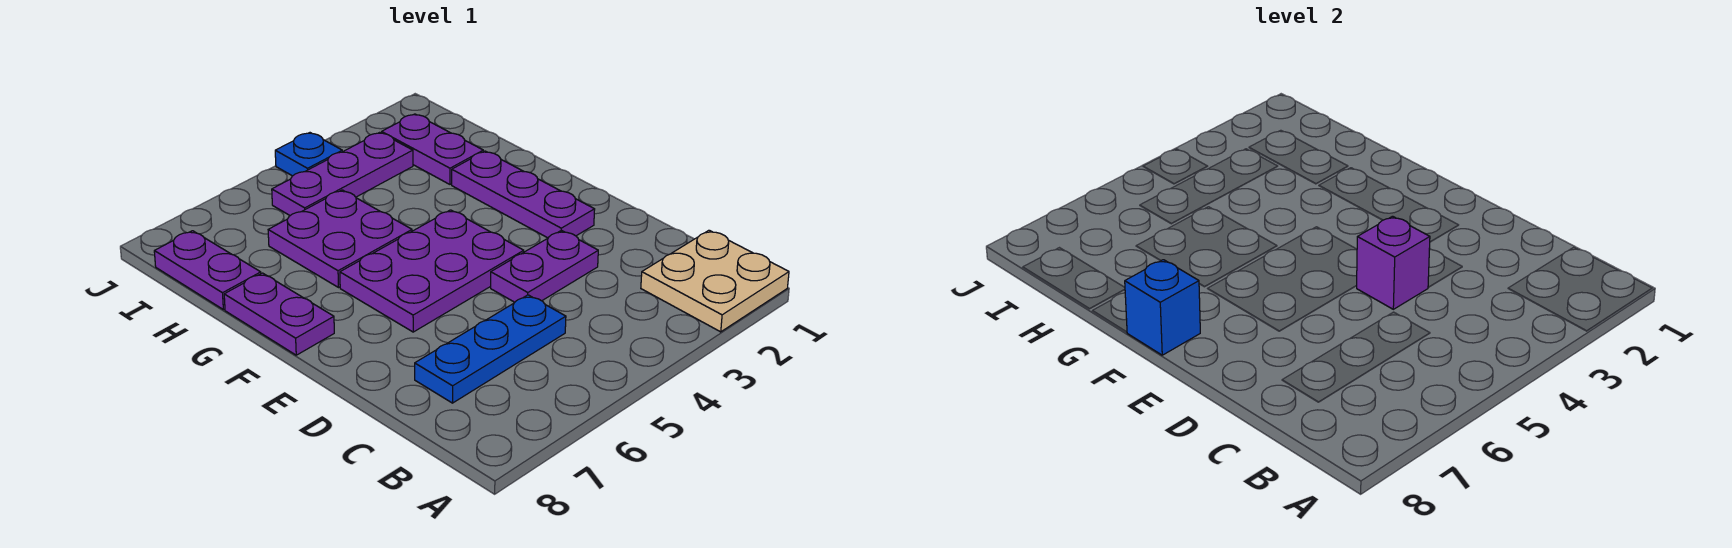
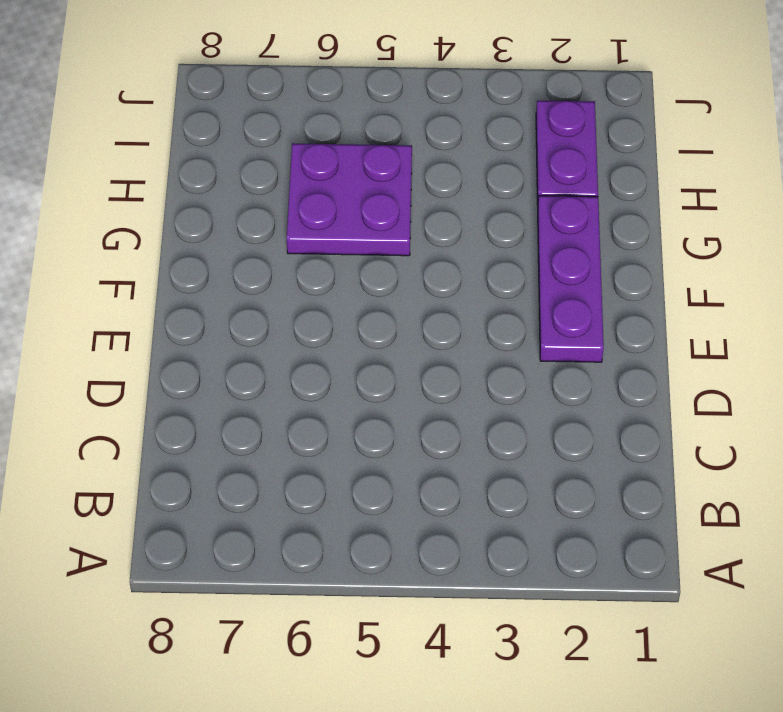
none -> tan plate A1:B2 level 1
none -> blue plate C5:C7 level 1
none -> purple plate D3:D4 level 1

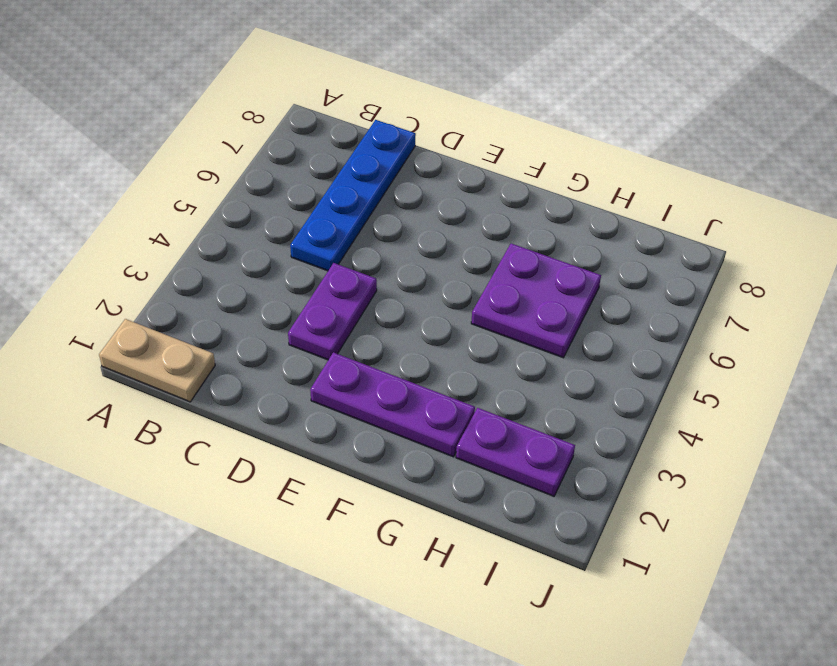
tan plate A1:B1 level 1 -> tan plate A1:B2 level 1
blue plate C5:C8 level 1 -> blue plate C5:C7 level 1
none -> purple plate E4:F6 level 1
none -> purple plate F8:G8 level 1
none -> purple plate H8:I8 level 1

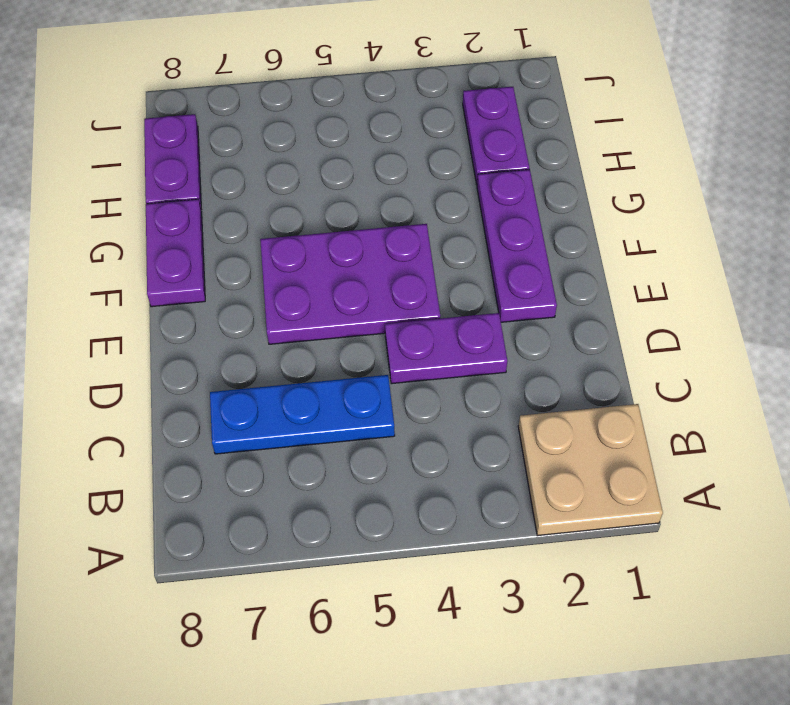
none -> purple plate G5:H6 level 1
none -> purple plate I3:I5 level 1
none -> blue plate J4 level 1

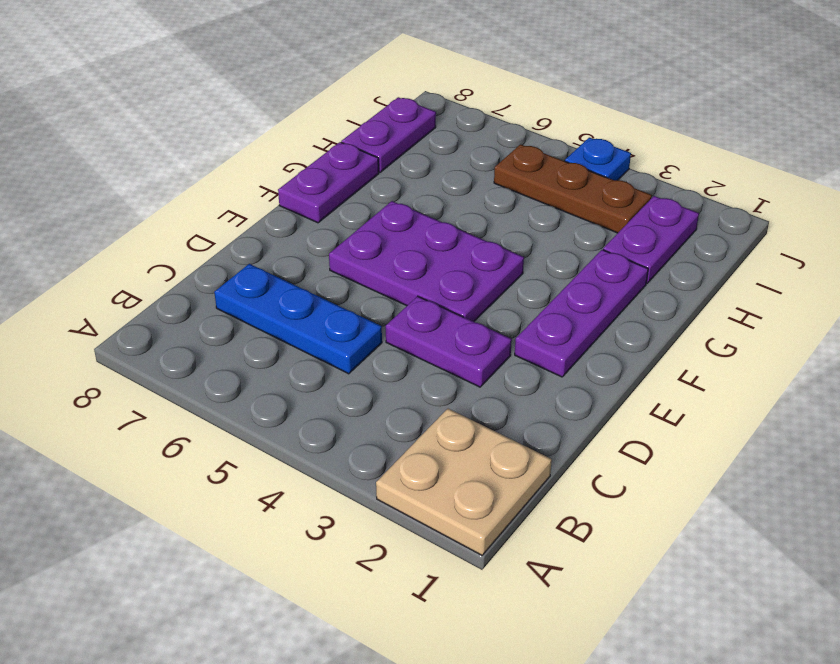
brown plate I3:I5 level 1 -> purple plate I3:I5 level 1
none -> purple plate G5:H6 level 1
none -> purple brick D4 level 2
none -> blue brick F8 level 2

